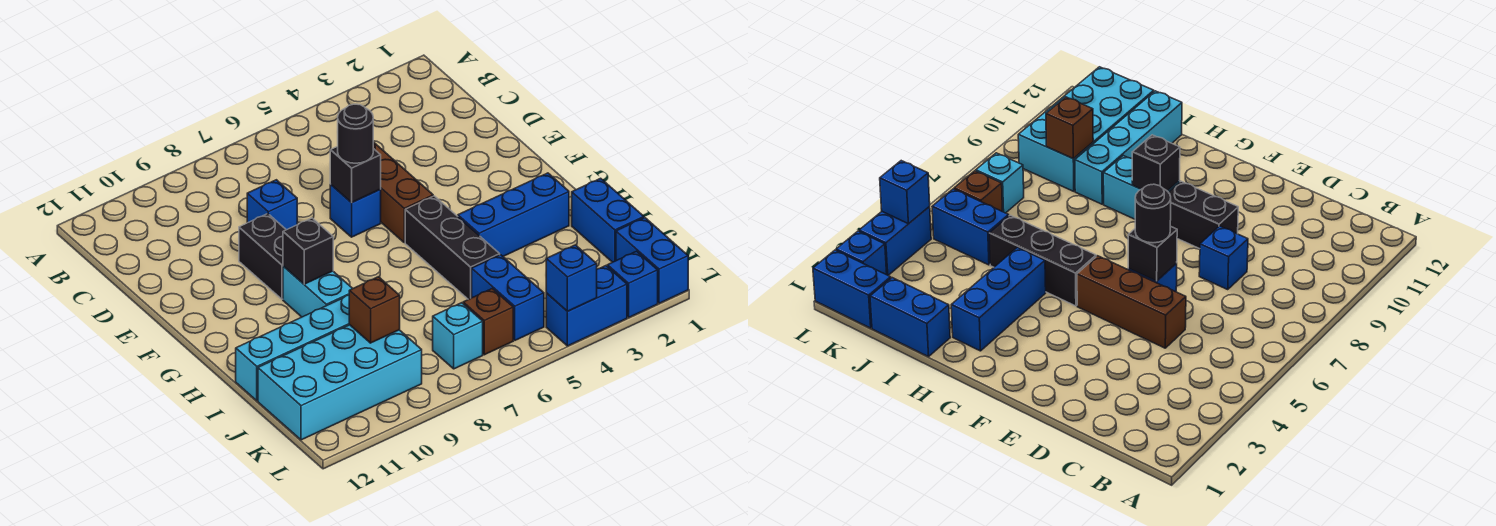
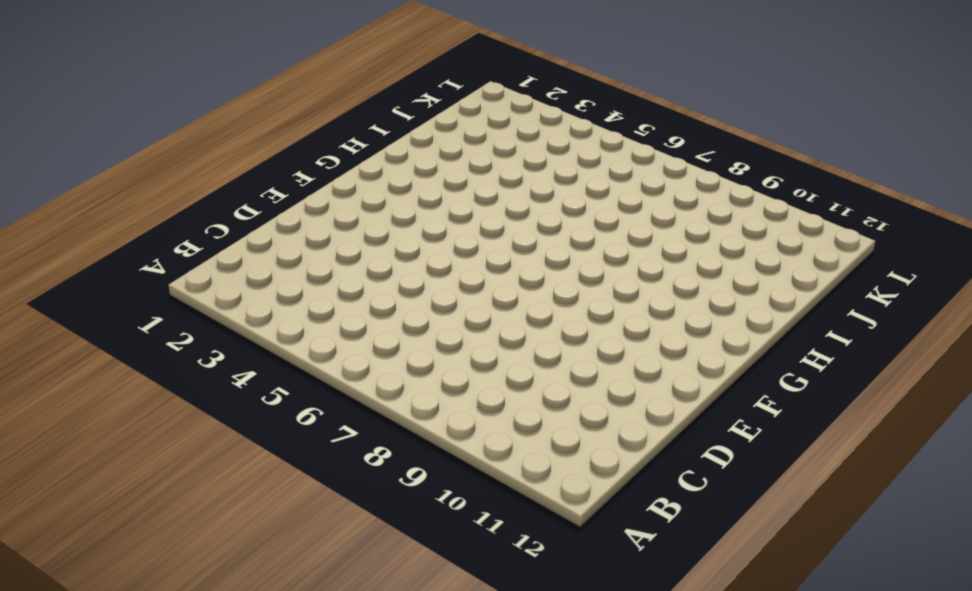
none -> brown brick D5:F5 level 1
none -> blue brick D8 level 1
none -> blue brick E6 level 1

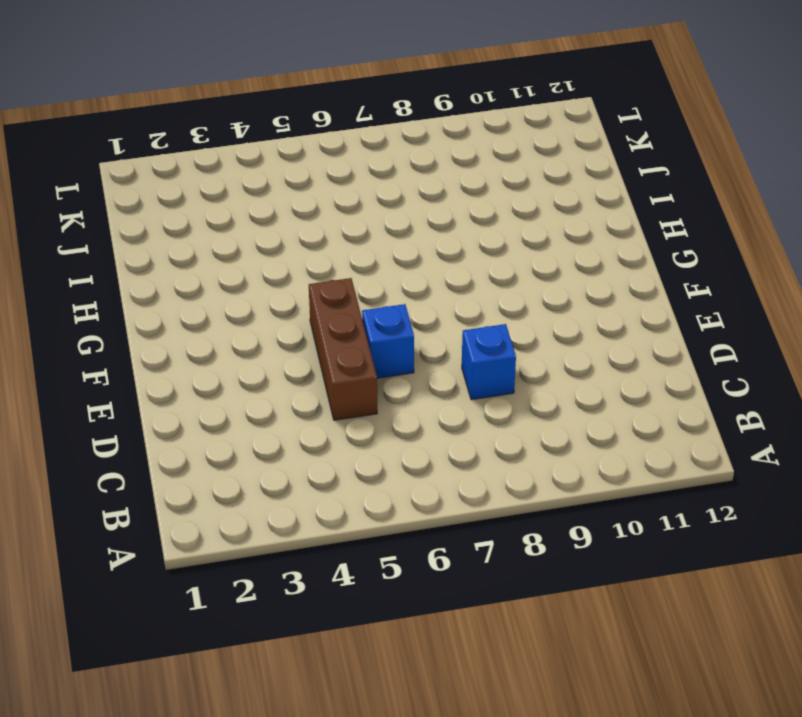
none -> black brick E9:F9 level 1
none -> black brick G5:I5 level 1
none -> cyan brick G9:H9 level 1

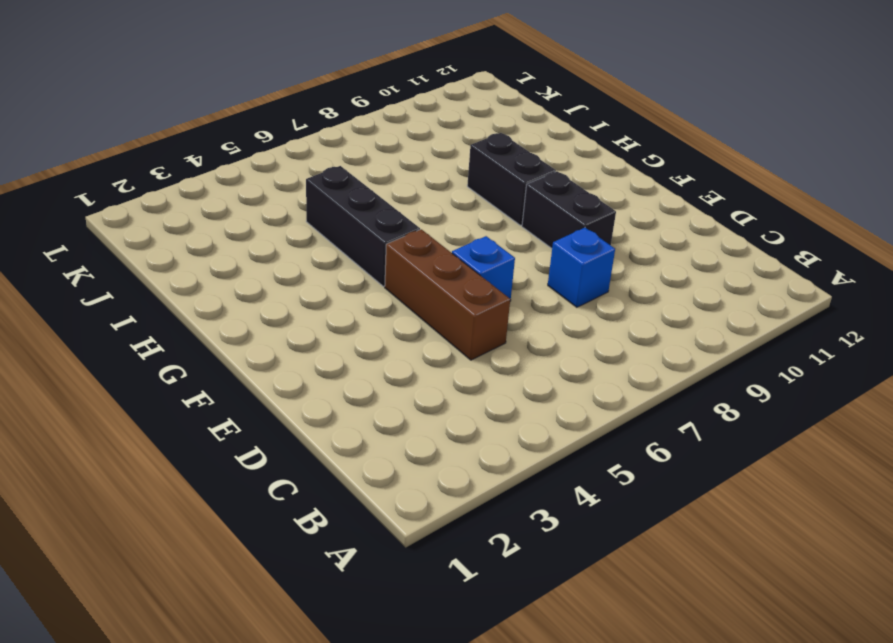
black brick G9:H9 level 1 -> cyan brick G9:H9 level 1
none -> blue brick H2:H4 level 1
none -> blue brick I1:J1 level 1
none -> cyan brick I9:I12 level 1

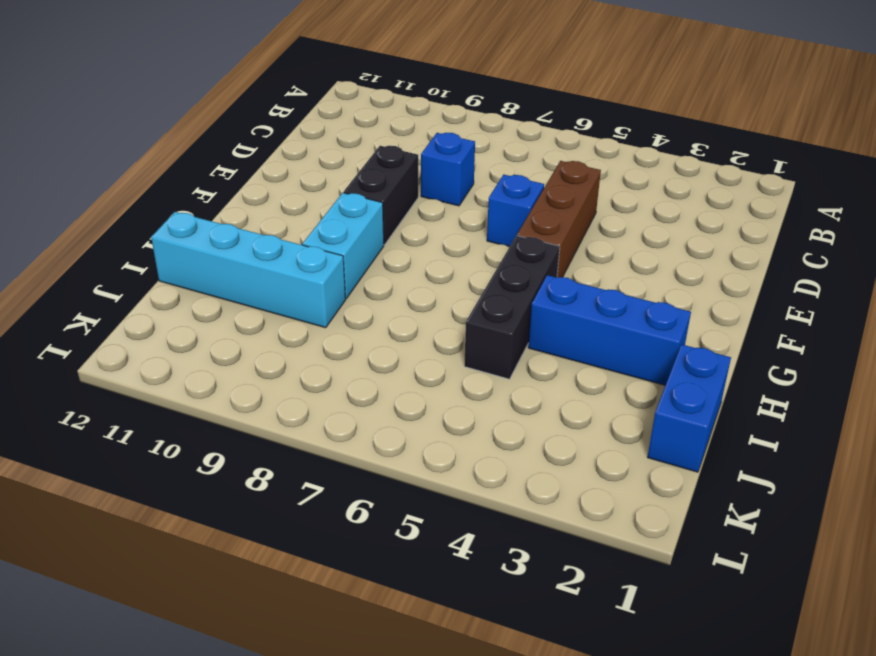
none -> blue brick J5:K5 level 1
none -> cyan brick J9:K12 level 1
none -> blue brick K1:L1 level 1

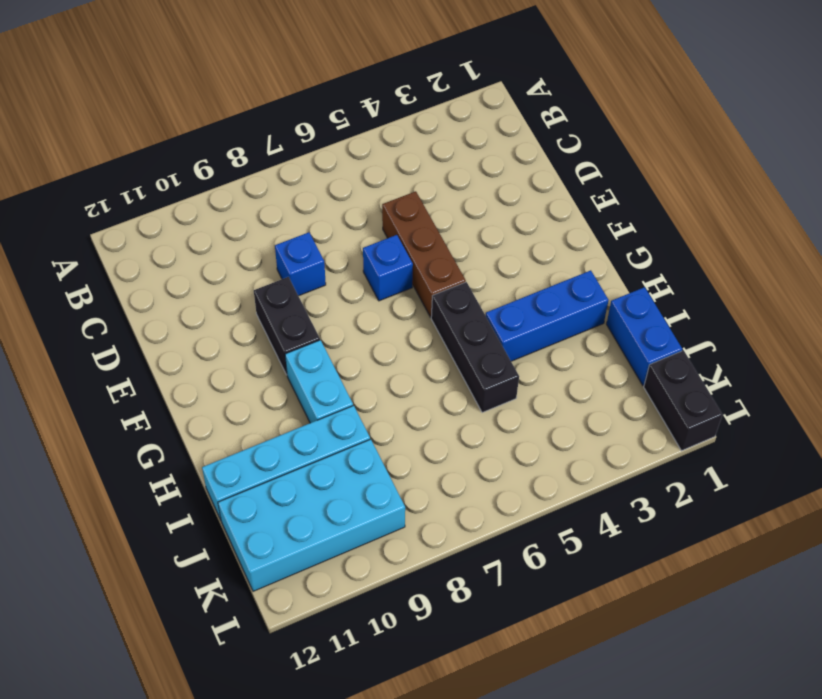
black brick K1:L1 level 1 -> blue brick K1:L1 level 1
none -> blue brick J5:K5 level 1
none -> brown brick K6 level 1
none -> cyan brick K7 level 1

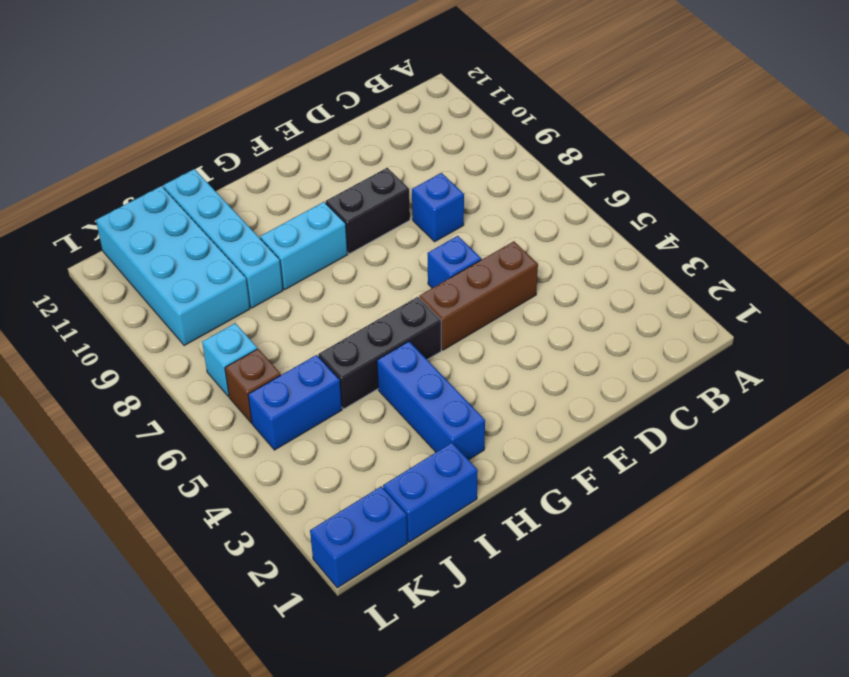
none -> blue brick L2 level 1
none -> blue brick L3:L4 level 1
none -> black brick E6 level 2

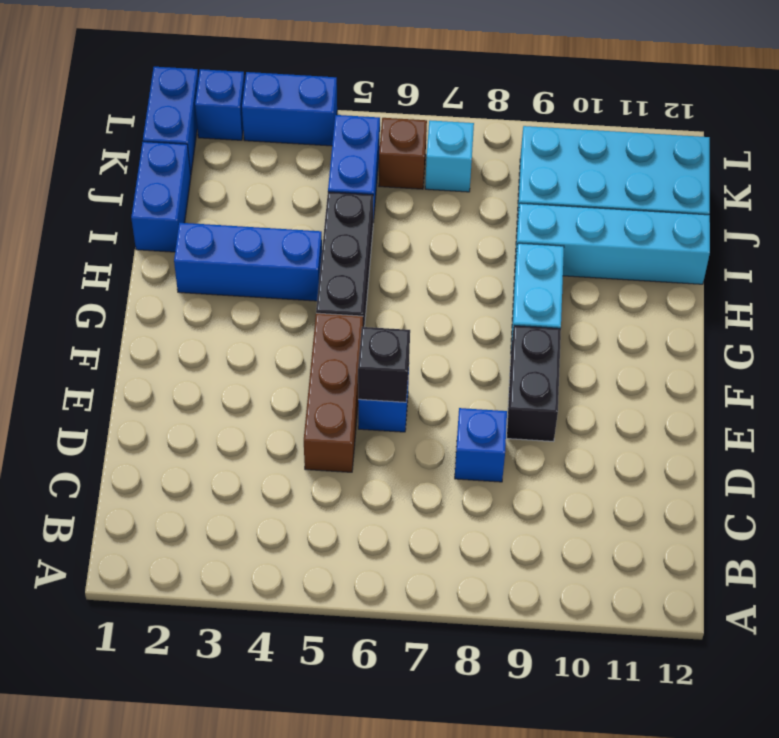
none -> black brick G9 level 2
none -> brown brick J9 level 2
none -> blue brick L4 level 2

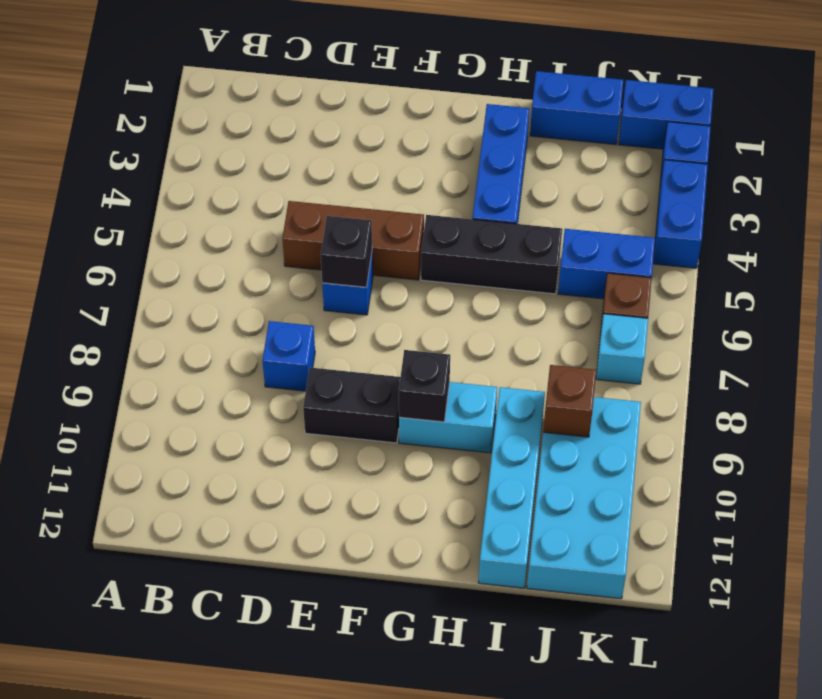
none -> blue brick L4 level 2
none -> black round brick E6 level 3

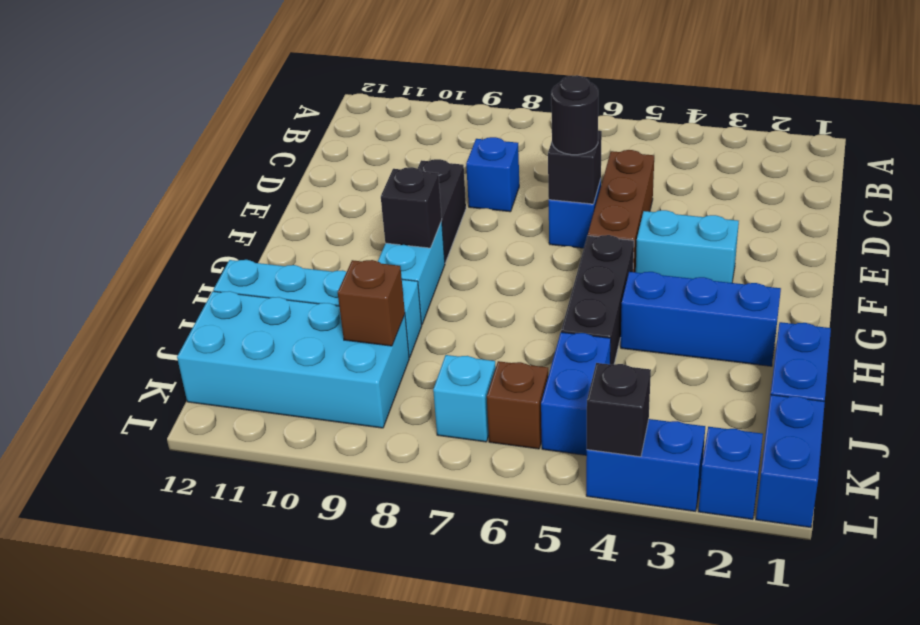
cyan brick F3:F4 level 1 -> none
black brick L4 level 2 -> blue brick L4 level 2

